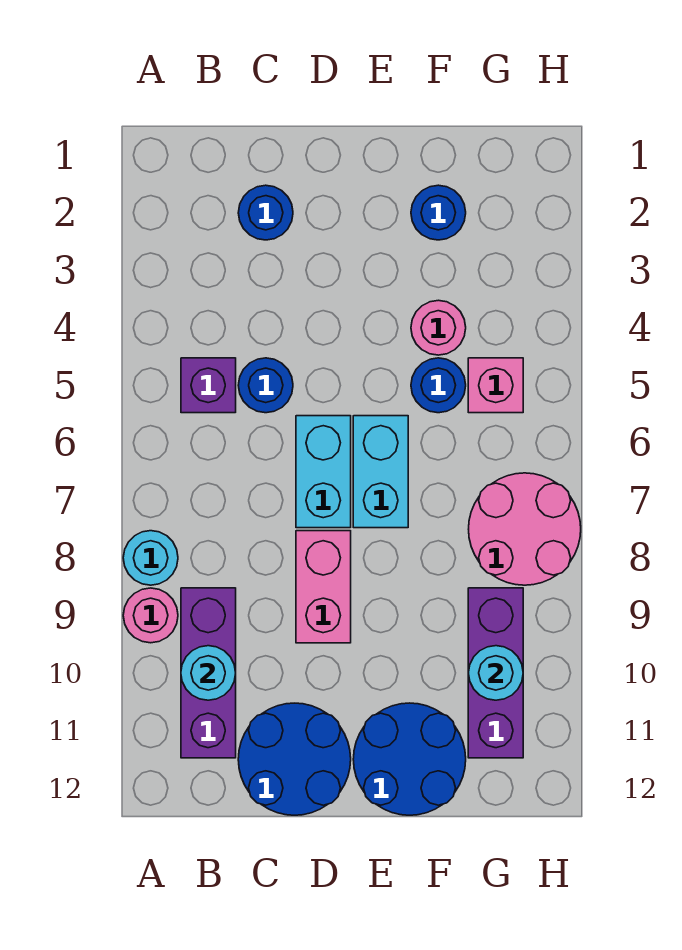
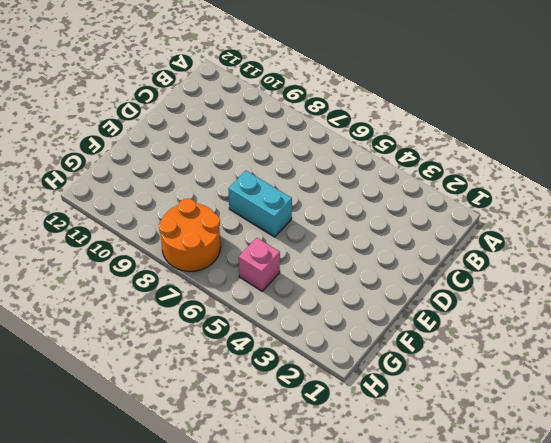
orange round brick G7:H8 level 1 -> pink round brick G7:H8 level 1
none -> cyan round brick A8 level 1
none -> pink round brick A9 level 1
none -> purple brick B5 level 1

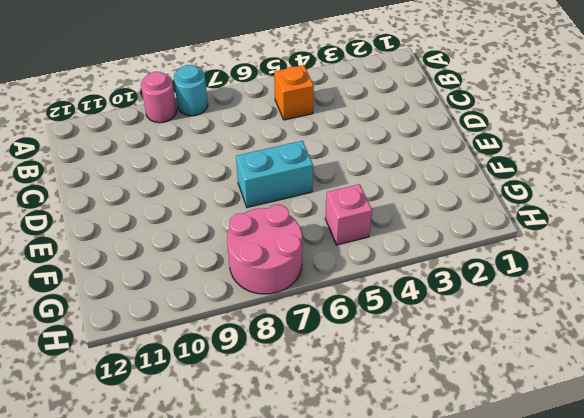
orange brick B5 level 1 -> purple brick B5 level 1
none -> purple brick B9:B11 level 1
none -> blue round brick C2 level 1
none -> blue round brick C5 level 1

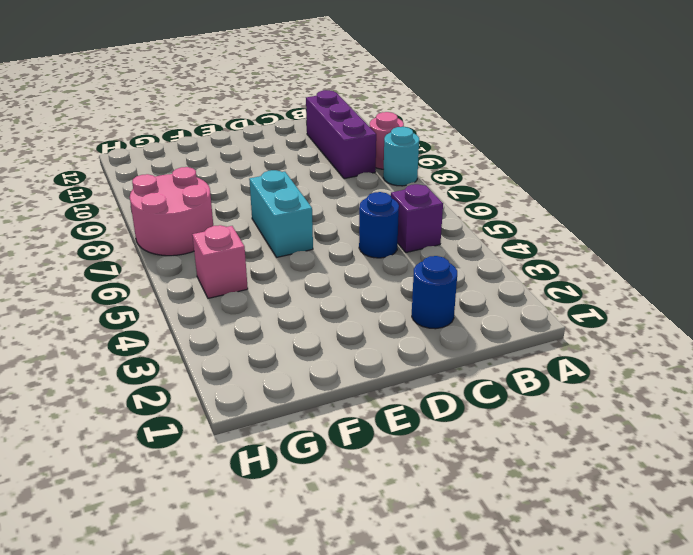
none -> blue round brick C11:D12 level 1
none -> cyan brick D6:D7 level 1
none -> pink brick D8:D9 level 1

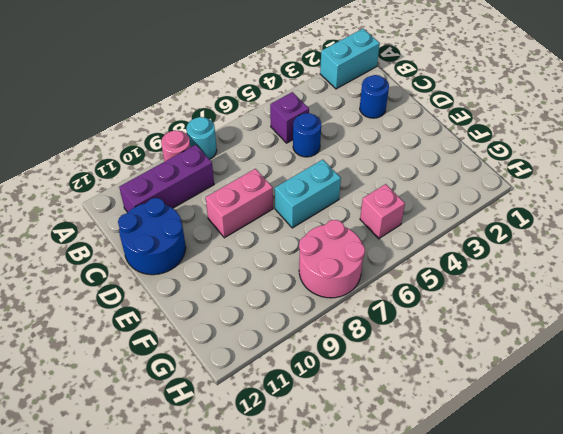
cyan brick A1:A2 level 1 -> cyan brick D6:D7 level 1
none -> blue round brick E11:F12 level 1
none -> blue round brick F2 level 1
none -> pink round brick F4 level 1

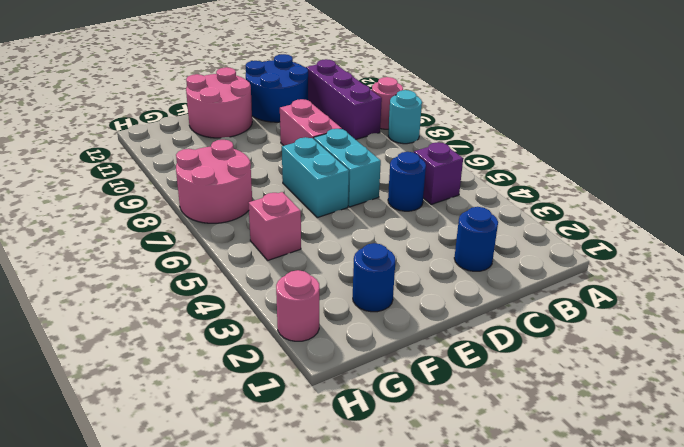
pink round brick E11:F12 level 1 -> blue round brick E11:F12 level 1
pink round brick H2 level 1 -> pink round brick F4 level 1
none -> blue round brick F5 level 1
none -> purple brick G9:G11 level 1
none -> cyan round brick B10 level 2

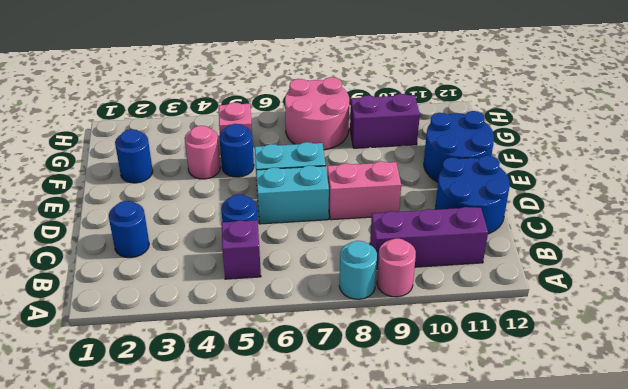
purple brick G9:G10 level 1 -> purple brick G9:G11 level 1
none -> cyan round brick B10 level 2
none -> cyan round brick G10 level 2

